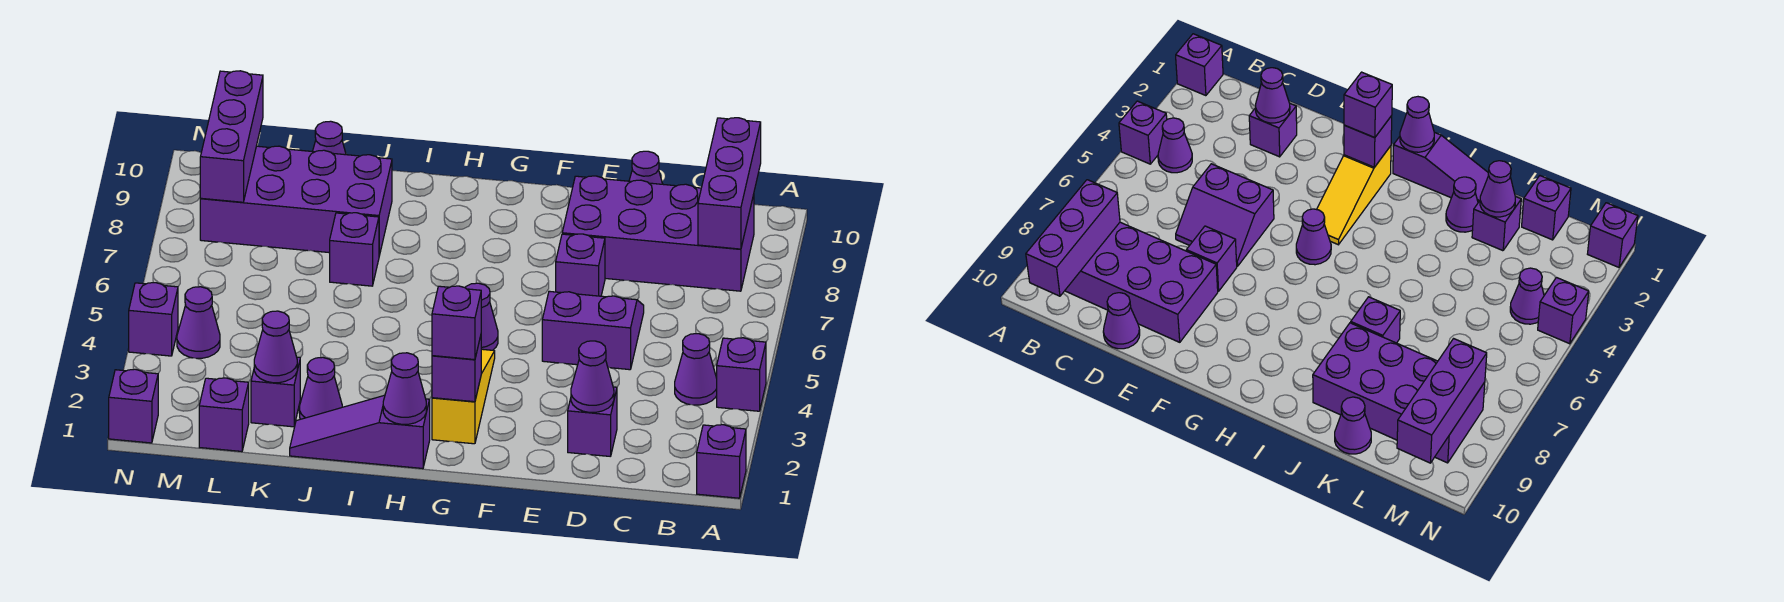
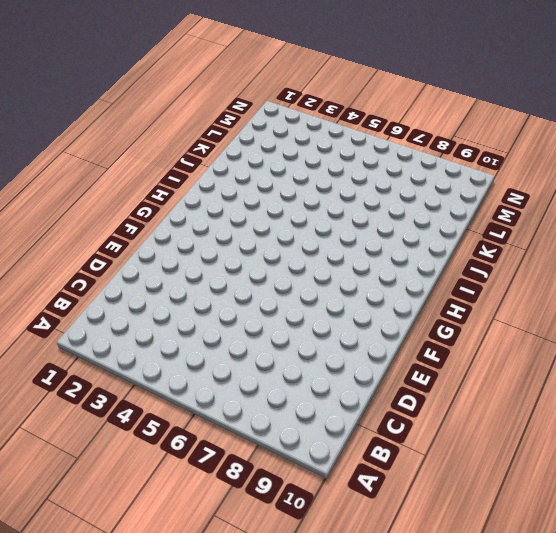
none -> purple brick A1 level 1
none -> purple brick A4 level 1
none -> purple cone B4 level 1

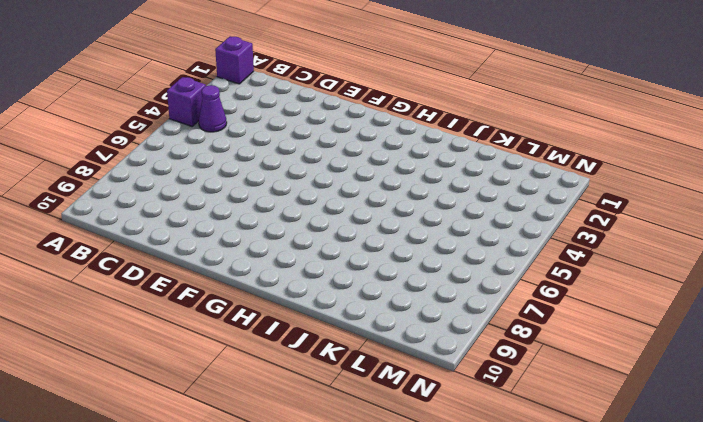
none -> purple brick B8:E9 level 1
none -> purple brick D2 level 1
none -> purple slope D5:E6 level 1 top 5

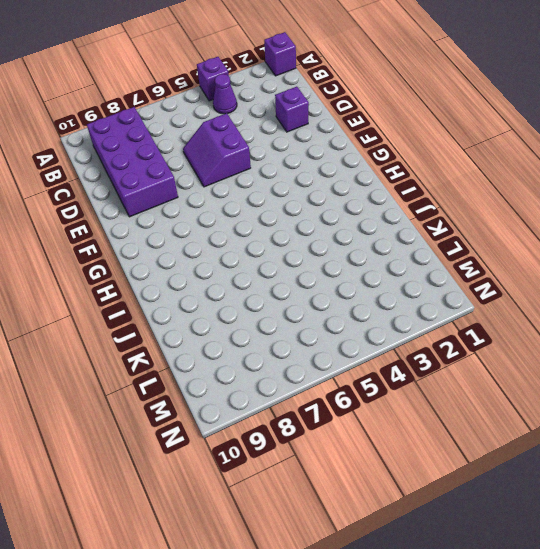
none -> purple cone D10 level 1
none -> purple brick E7 level 1
none -> yellow slope G2:G4 level 1 top 2

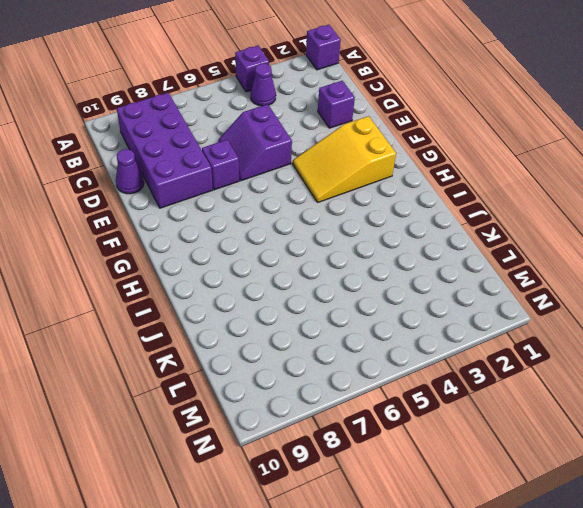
yellow slope F2:G4 level 1 top 2 -> yellow slope G2:G4 level 1 top 2
none -> purple cone G5 level 1
none -> purple slope H1:J1 level 1 top H
none -> purple cone J2 level 1

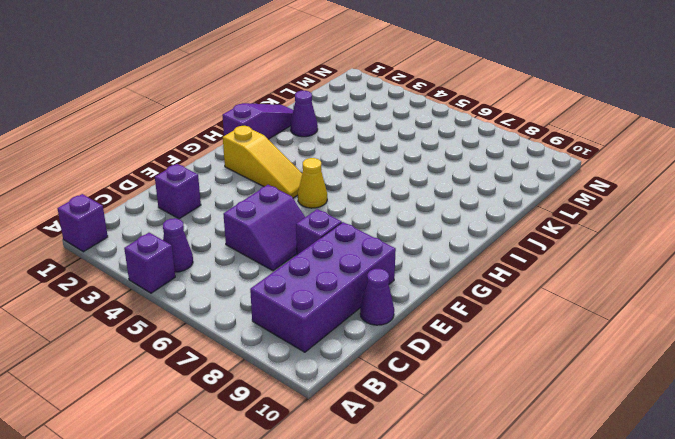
yellow cone G5 level 1 -> purple cone G5 level 1
none -> purple brick J7 level 1
none -> purple brick J8:M9 level 1
none -> purple brick K2 level 1

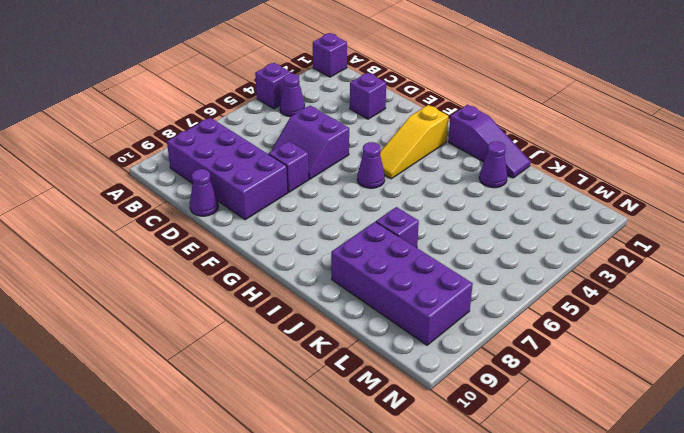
none -> purple brick K2 level 1
none -> purple cone K10 level 1
none -> purple brick L1 level 1

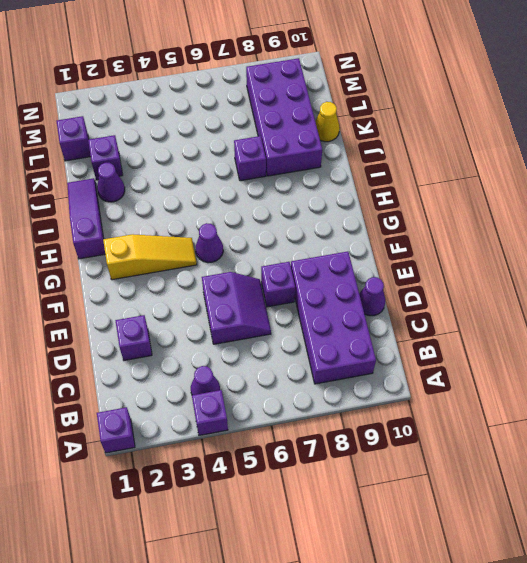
yellow cone K10 level 1 -> purple cone K10 level 1
none -> purple cone M4 level 1
none -> purple brick N1 level 1
none -> purple brick N4 level 1

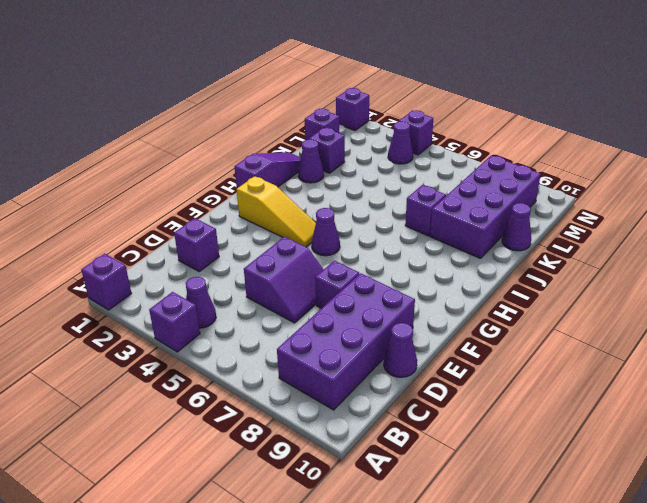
none -> purple brick B8:B10 level 2
none -> purple cone D2 level 2
none -> purple brick G2 level 2

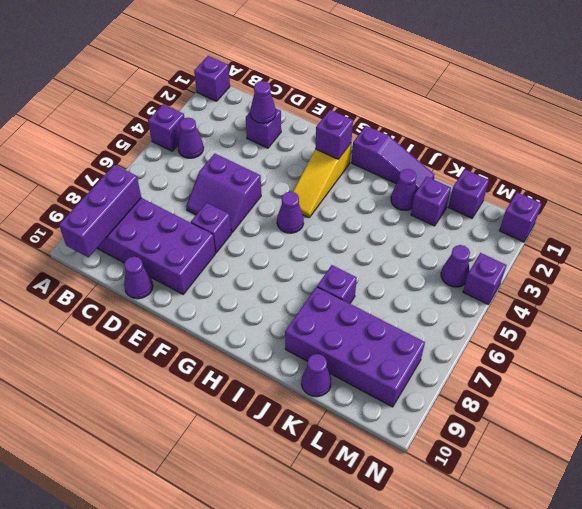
none -> purple cone H1 level 2
none -> purple cone K2 level 2
none -> purple brick M8:M10 level 2

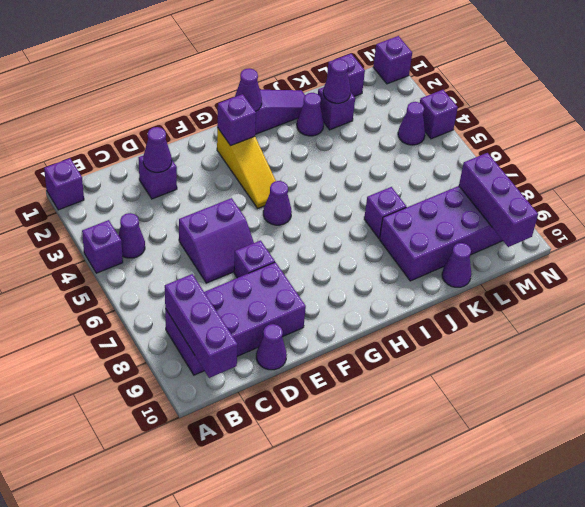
none -> purple brick G2 level 3

